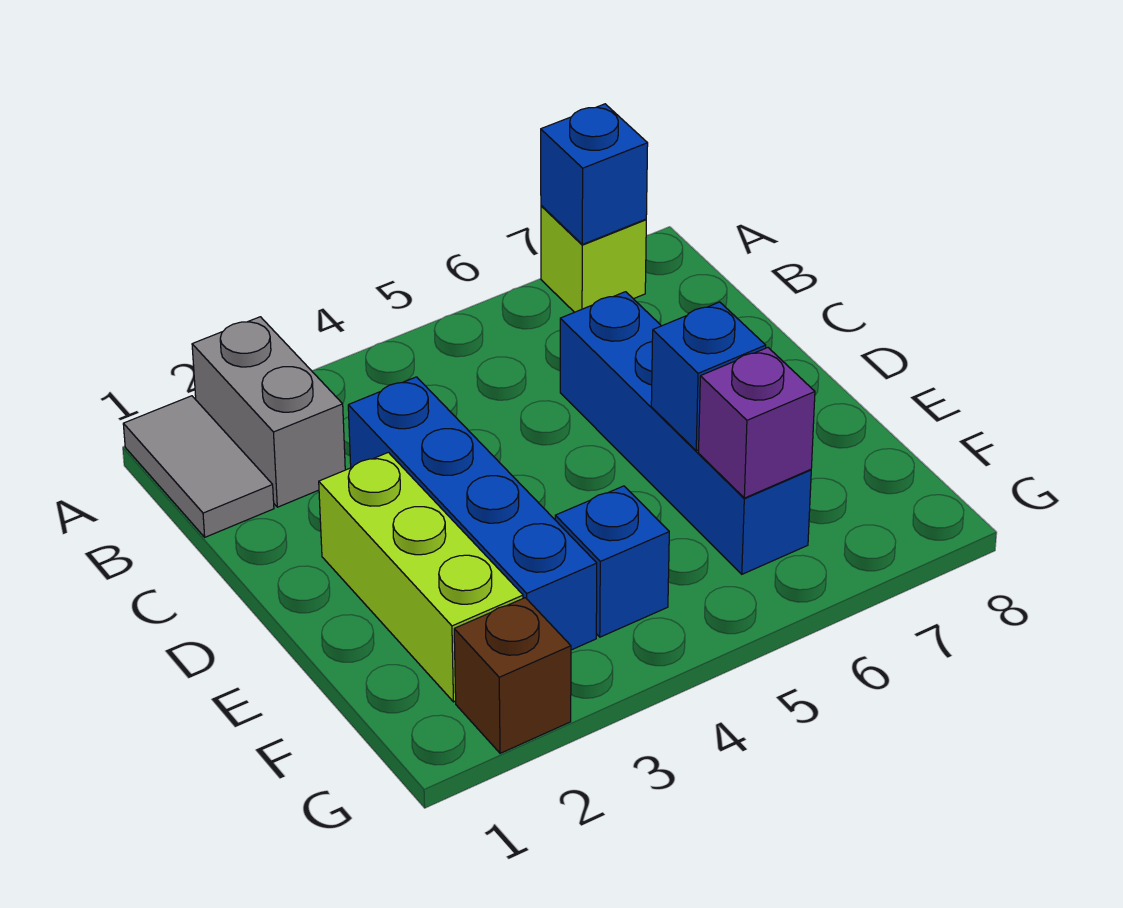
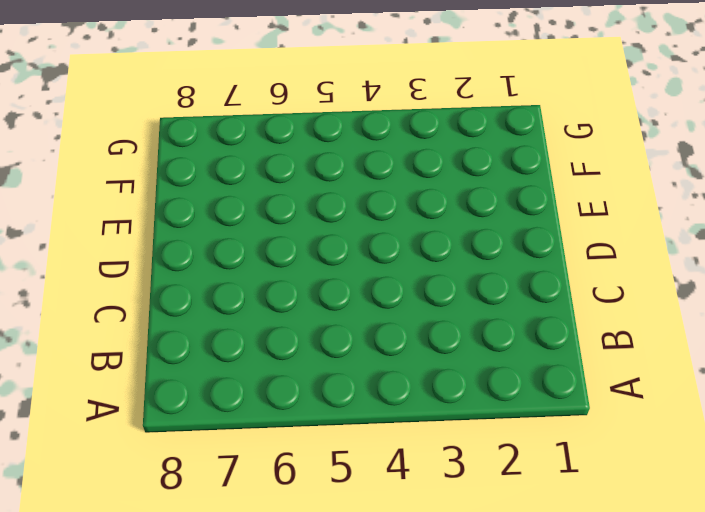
none -> grey tile A1:B1 level 1
none -> grey brick A2:B2 level 1

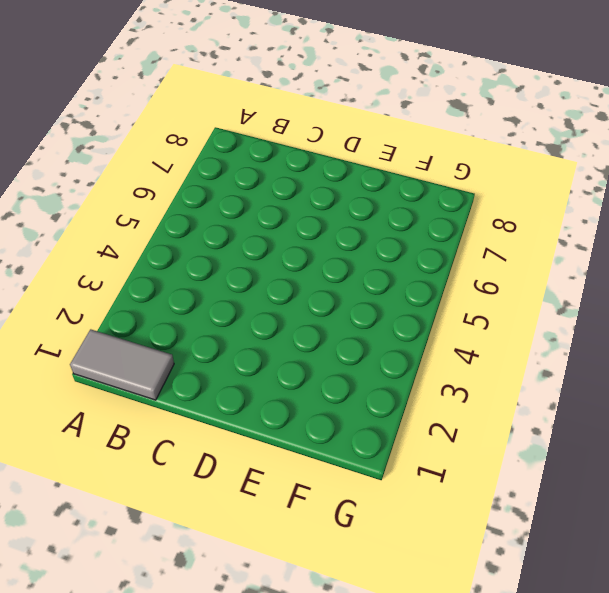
none -> grey brick A2:B2 level 1
none -> lime brick A7 level 1

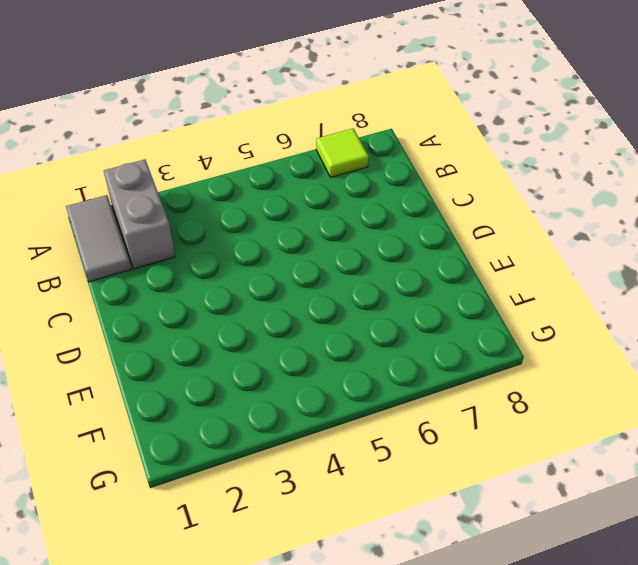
lime tile A7 level 1 -> lime brick A7 level 1
none -> blue brick C3:F3 level 1
none -> blue brick C6:F6 level 1

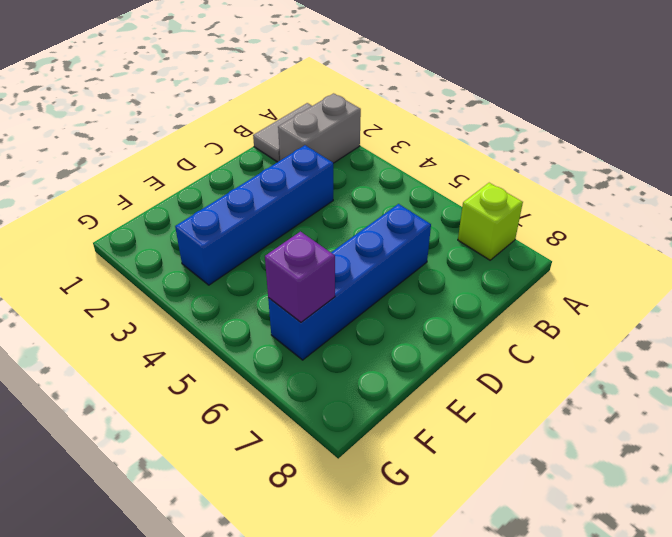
none -> lime brick D2:F2 level 1
none -> blue brick F4 level 1

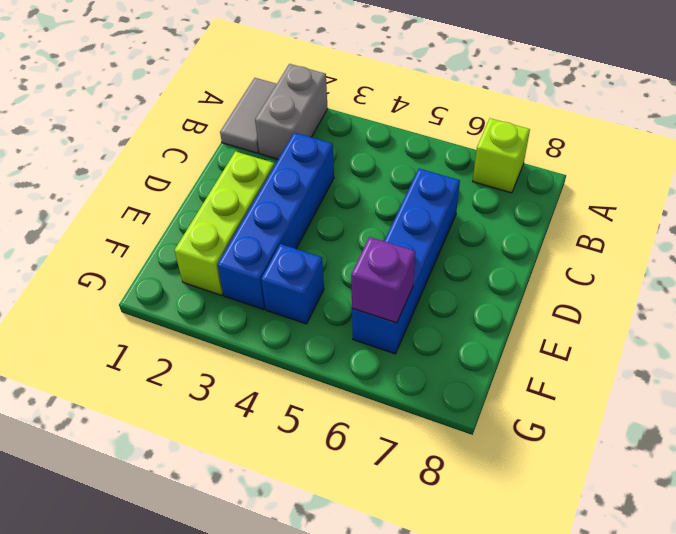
none -> brown brick G2 level 1
none -> blue brick A7 level 2

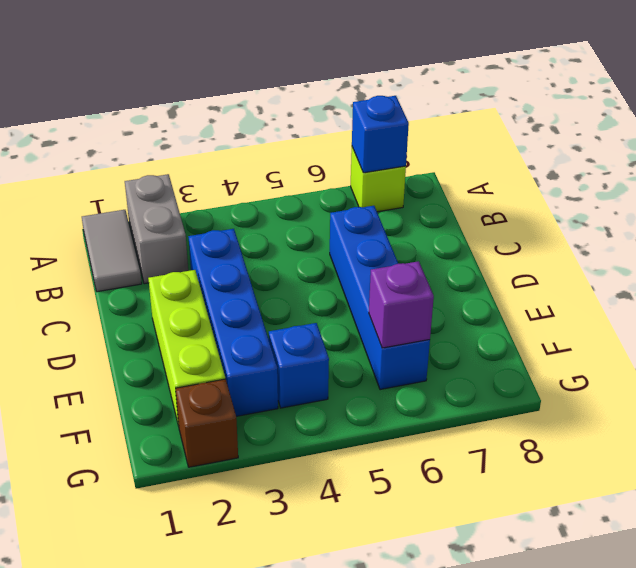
none -> blue brick E6 level 2

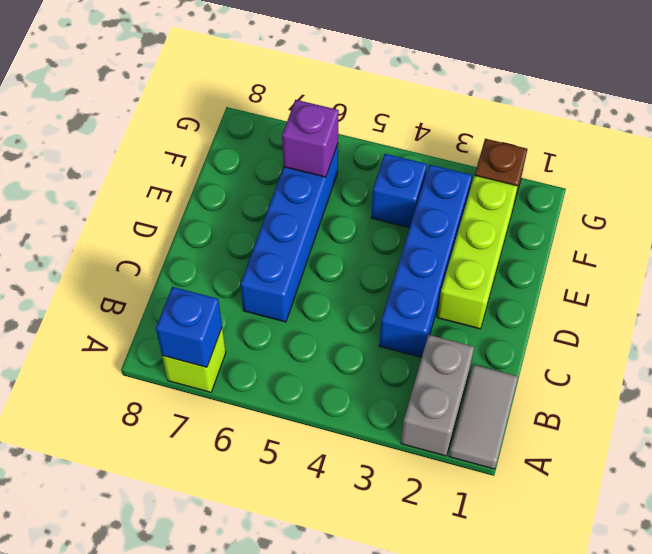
none -> blue brick E6 level 2

